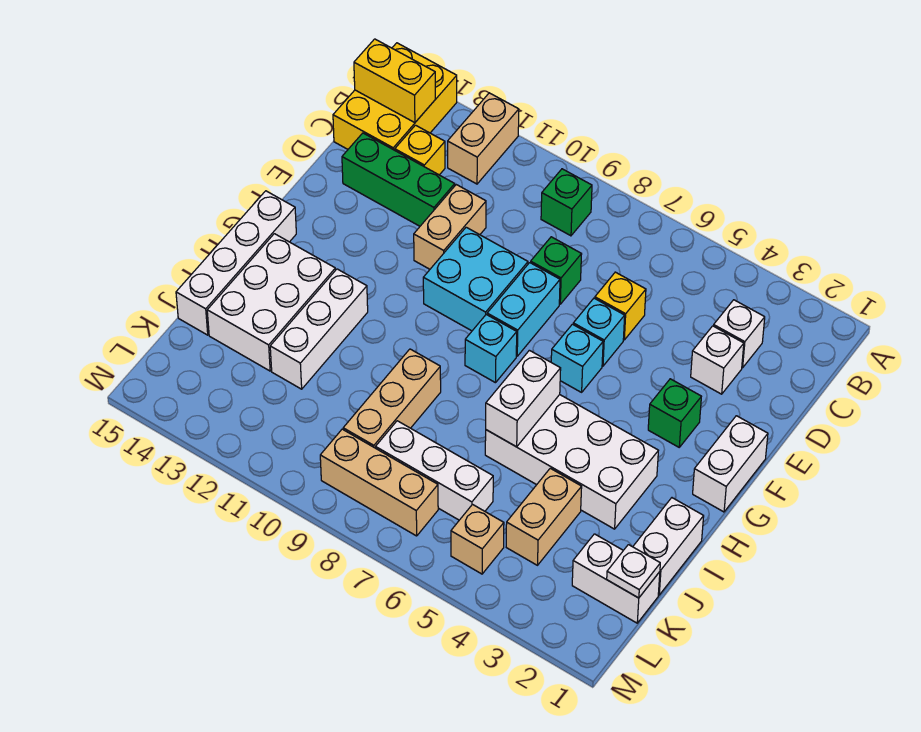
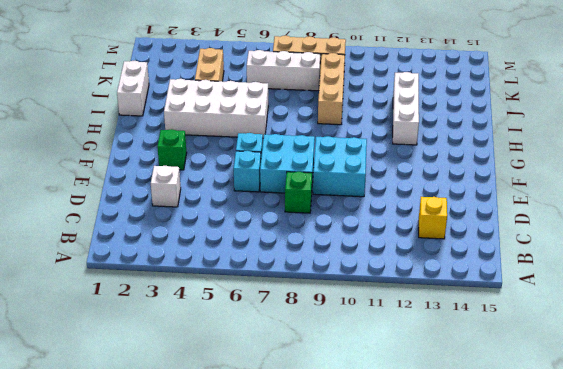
cyan brick E7:F8 level 1 -> cyan brick E8:F8 level 1
none -> tan brick A12:B12 level 1
none -> yellow brick A14:C15 level 1
none -> green brick B9 level 1
none -> white brick C3 level 1

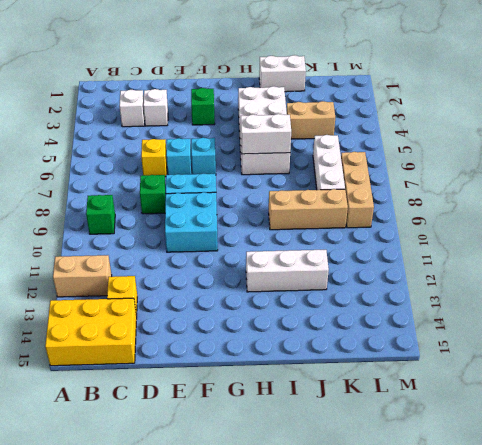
none -> tan brick D11:E11 level 1
none -> green brick D12:D14 level 1
none -> white brick F1:G1 level 1
none -> cyan brick G8 level 1

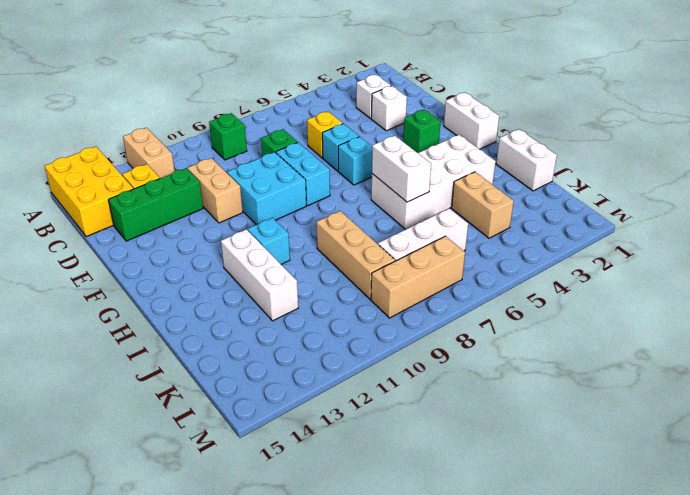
cyan brick H11 level 1 -> cyan brick G8 level 1
none -> white brick G15:J15 level 1
none -> white brick H13:J14 level 1
none -> white brick K1:K2 level 1
none -> tan brick L5 level 1

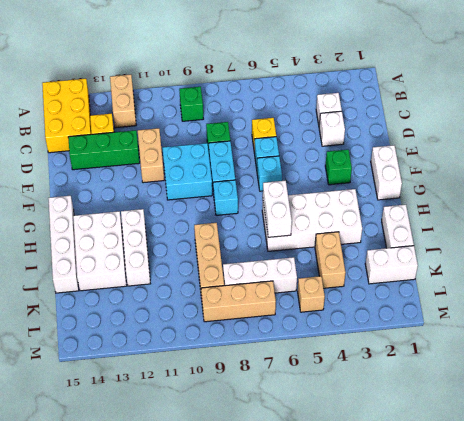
none -> yellow brick B14:B15 level 2
none -> white plate K1 level 2

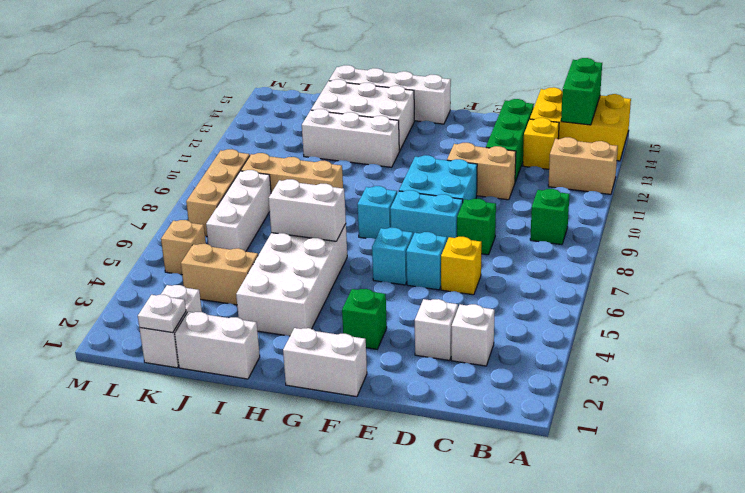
green brick B14:B15 level 2 -> yellow brick B14:B15 level 2

